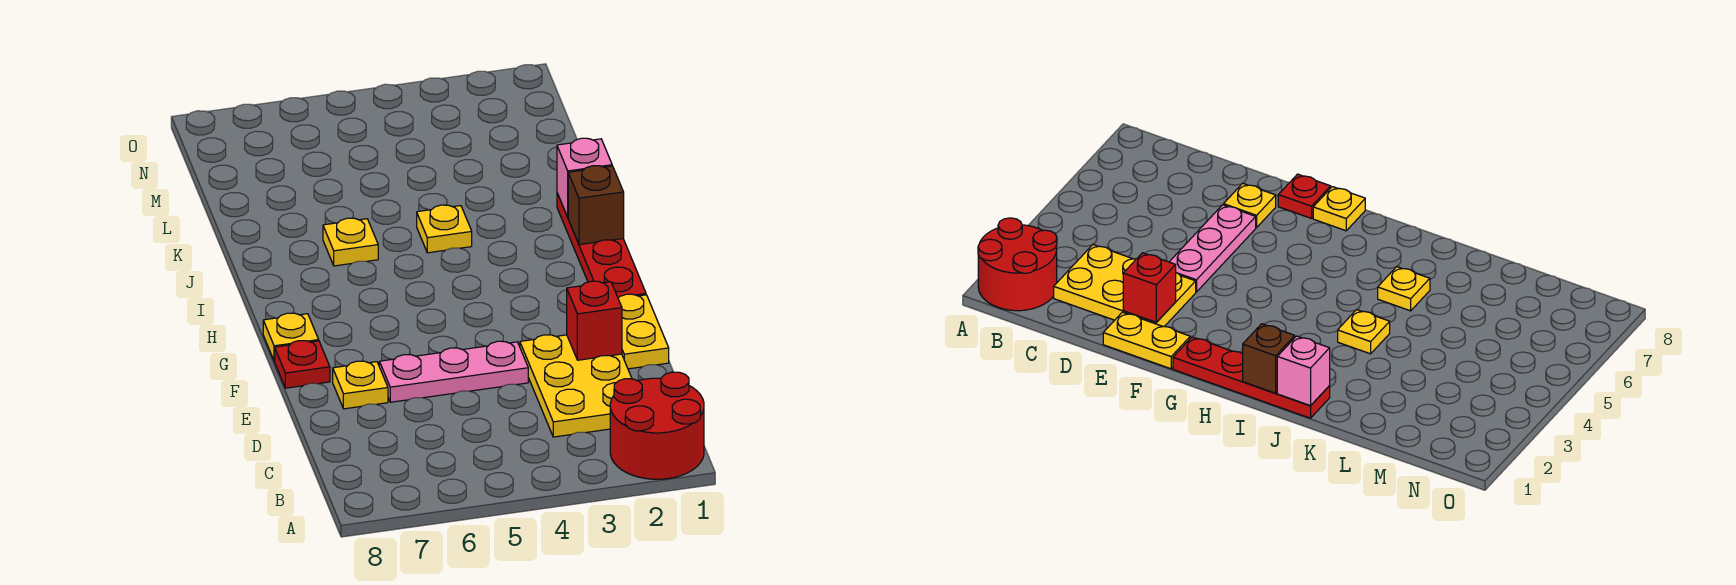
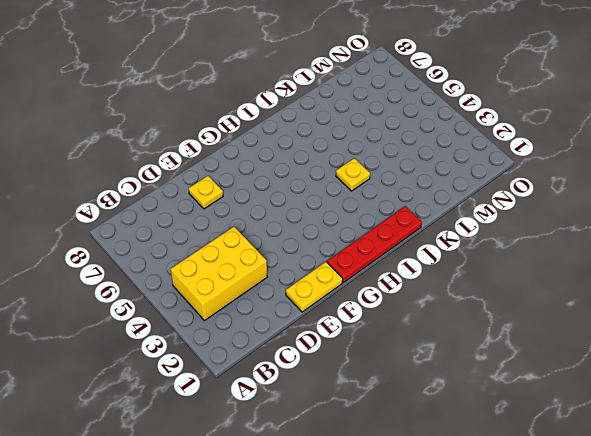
yellow brick B3:D4 level 1 -> yellow plate C2:E3 level 1
none -> red round brick A1:B2 level 1
none -> pink plate E4:E6 level 1
none -> red plate F8 level 1

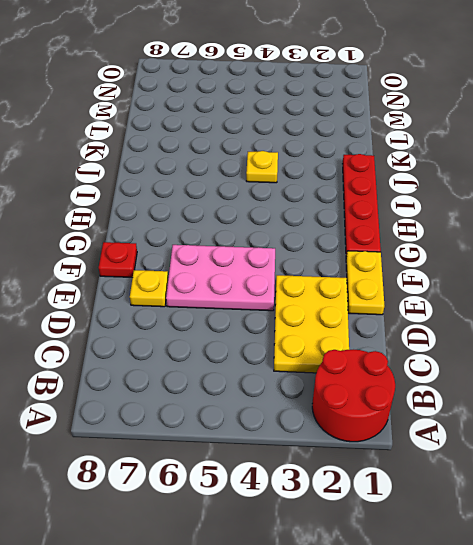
pink plate E4:F6 level 1 -> pink plate E4:E6 level 1
none -> yellow plate G8 level 1
none -> yellow plate J6 level 1
none -> red brick E2 level 2

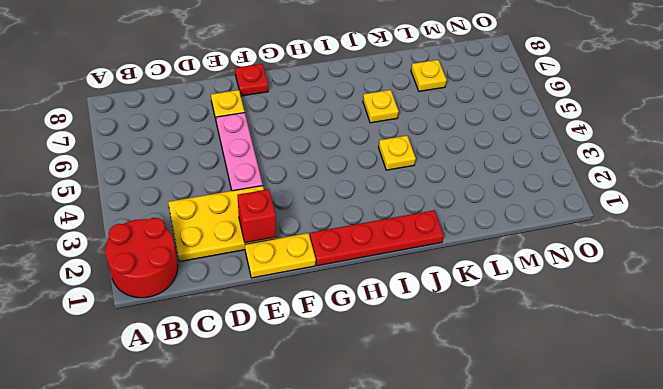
yellow plate L7 level 1 -> yellow plate G8 level 1
none -> brown brick I1 level 2
none -> pink brick J1 level 2

